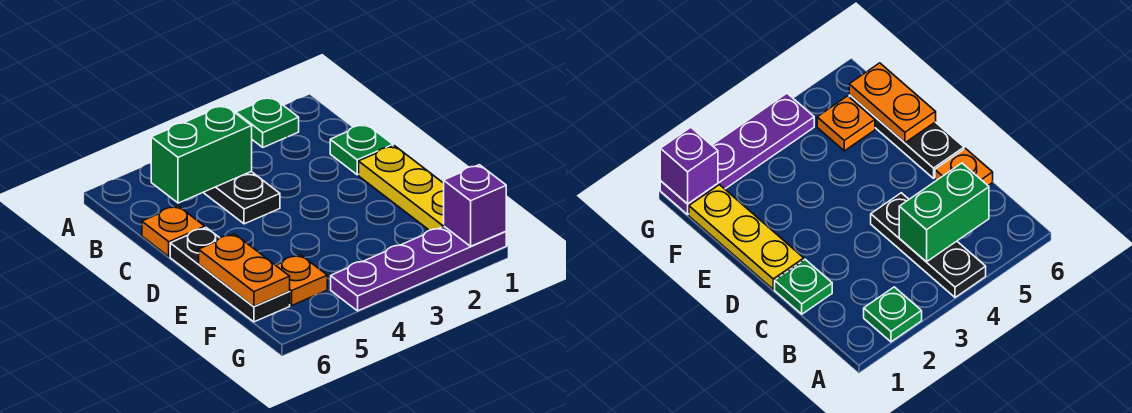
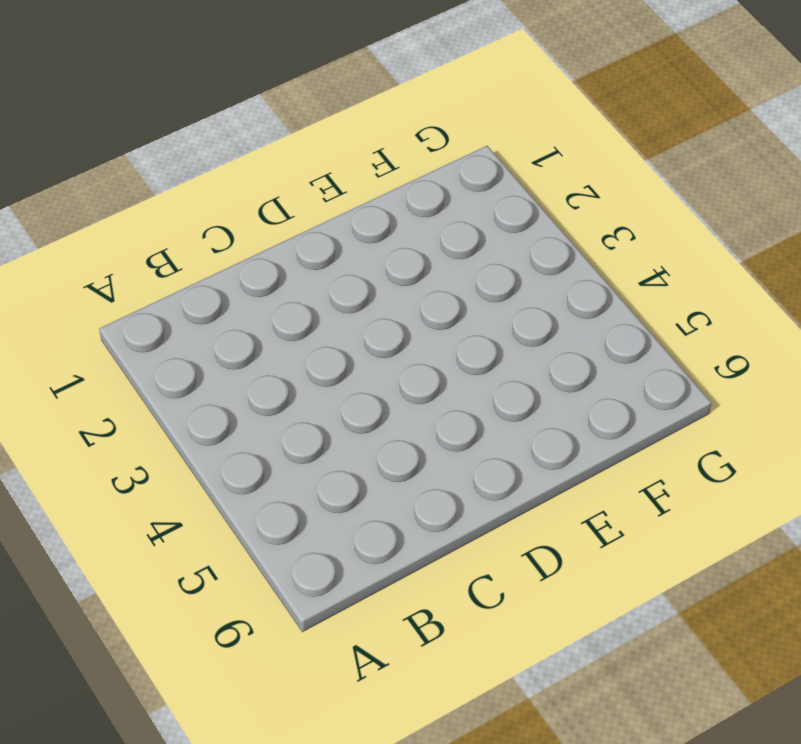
none -> green plate A2 level 1
none -> black plate A4:C4 level 1

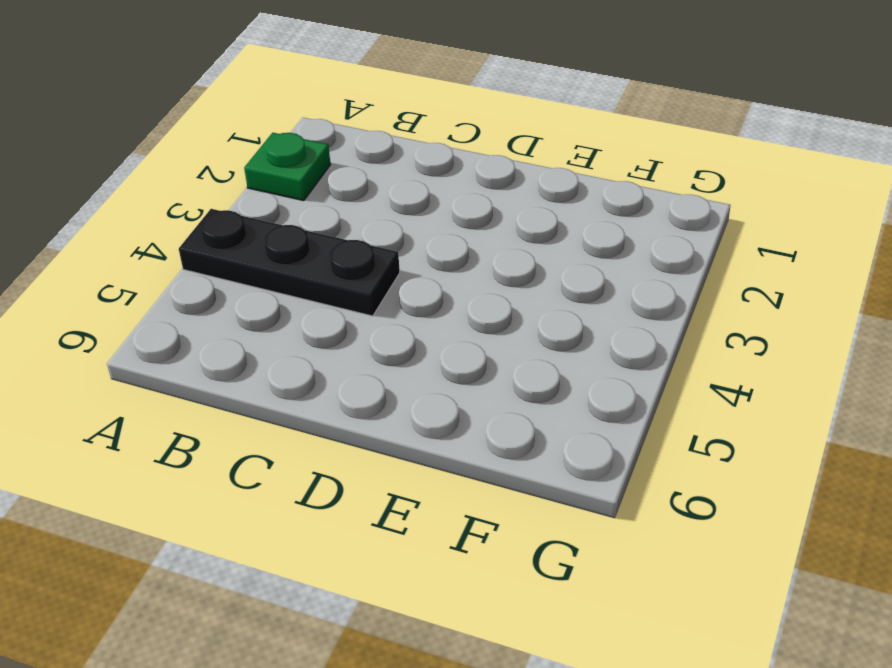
none -> green plate C1 level 1
none -> orange plate C6 level 1

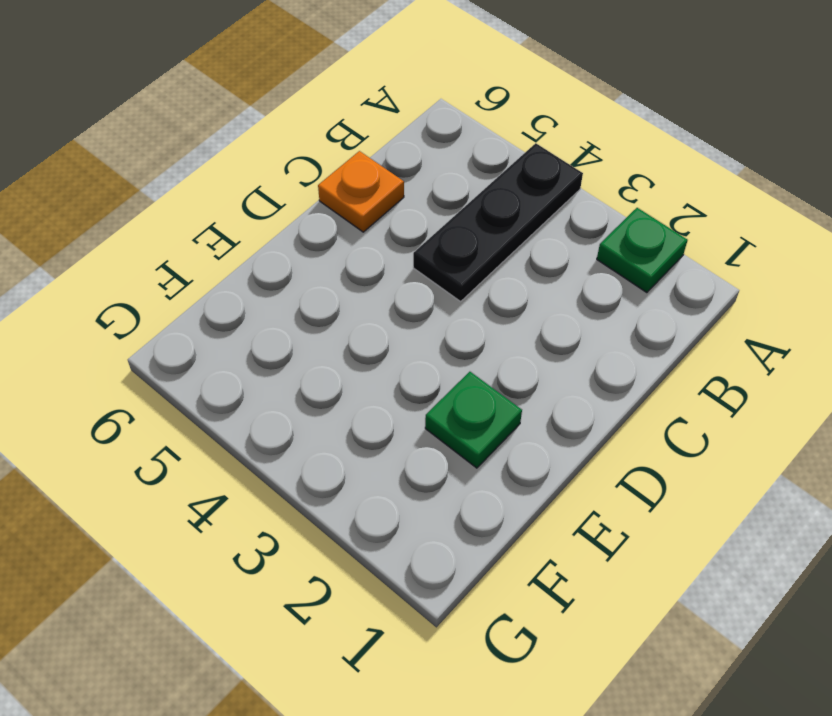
green plate E2 level 1 -> green plate C1 level 1
none -> yellow plate D1:F1 level 1
none -> black plate D6:F6 level 1

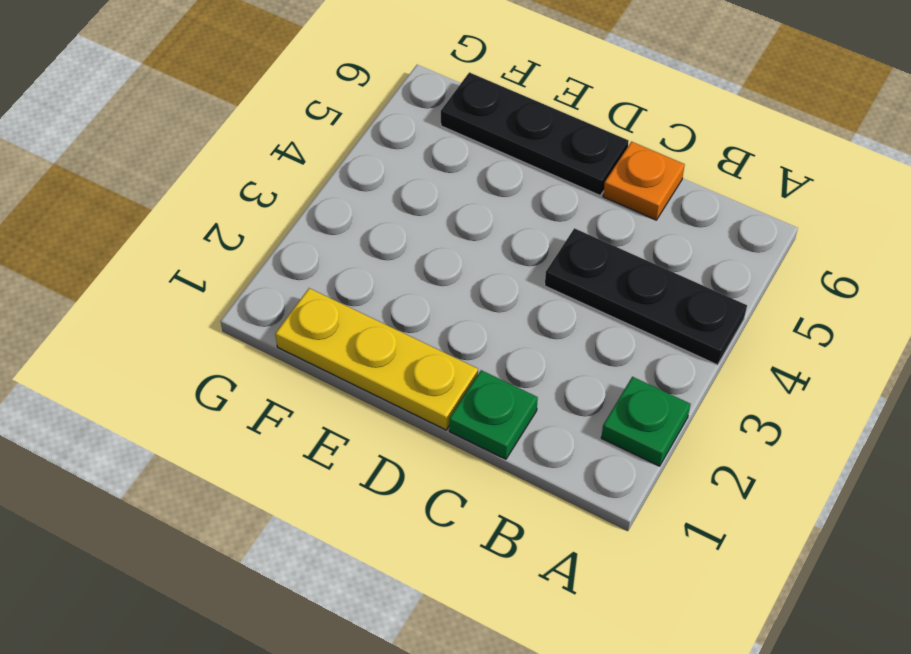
none -> orange plate F5 level 1
none -> purple plate G1:G4 level 1

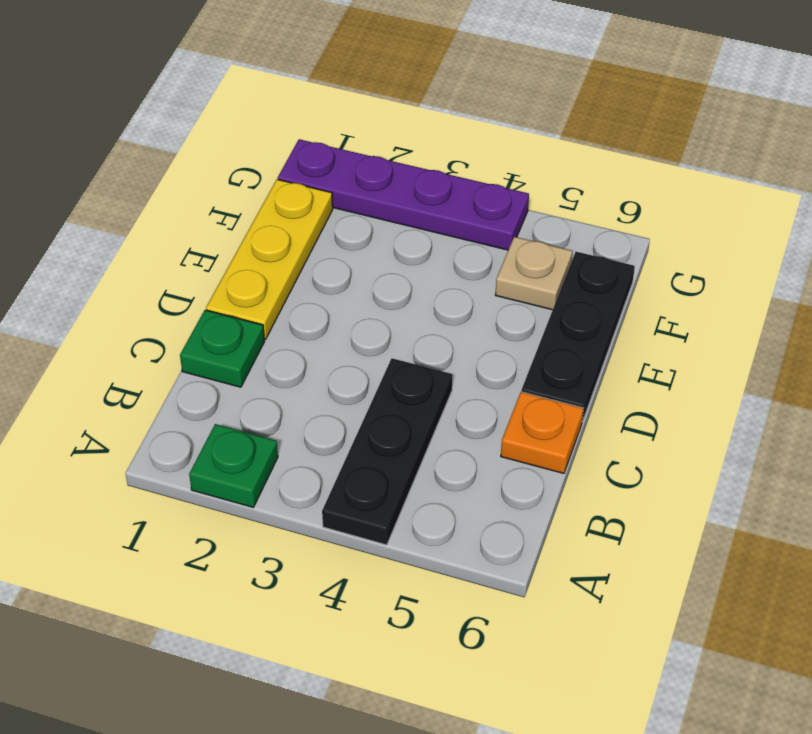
tan plate F5 level 1 -> orange plate F5 level 1
none -> green brick B4:B5 level 2
none -> orange plate E6:F6 level 2

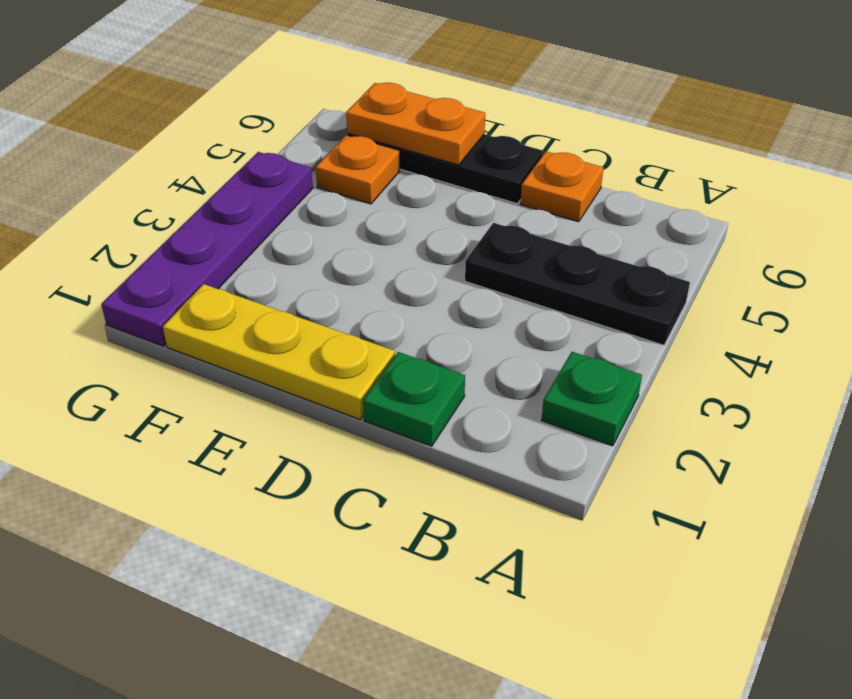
none -> green brick B4:B5 level 2
none -> purple brick G1 level 2

